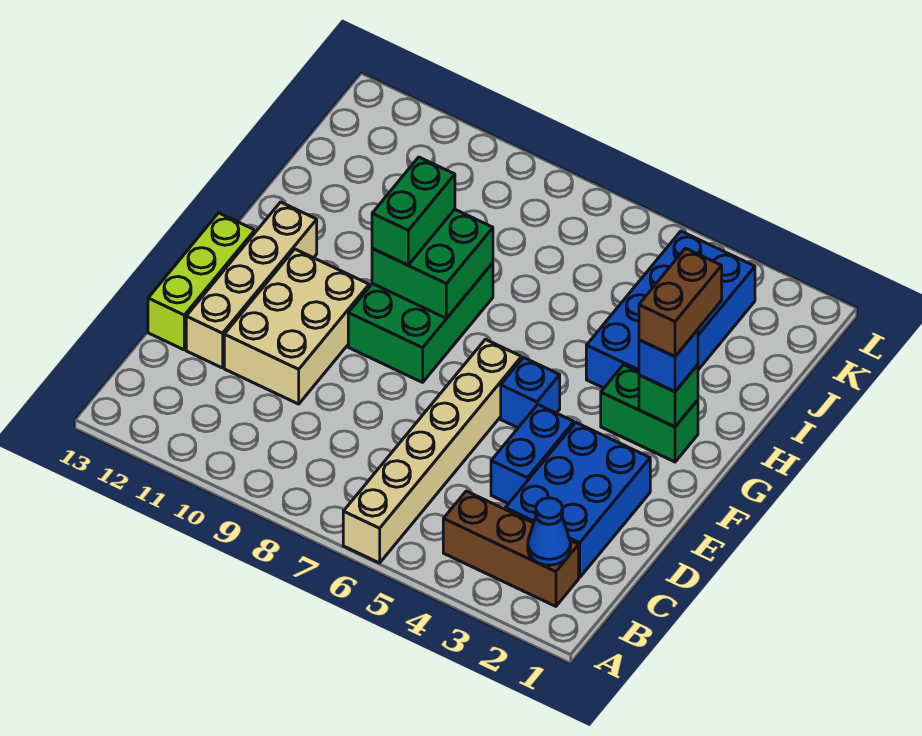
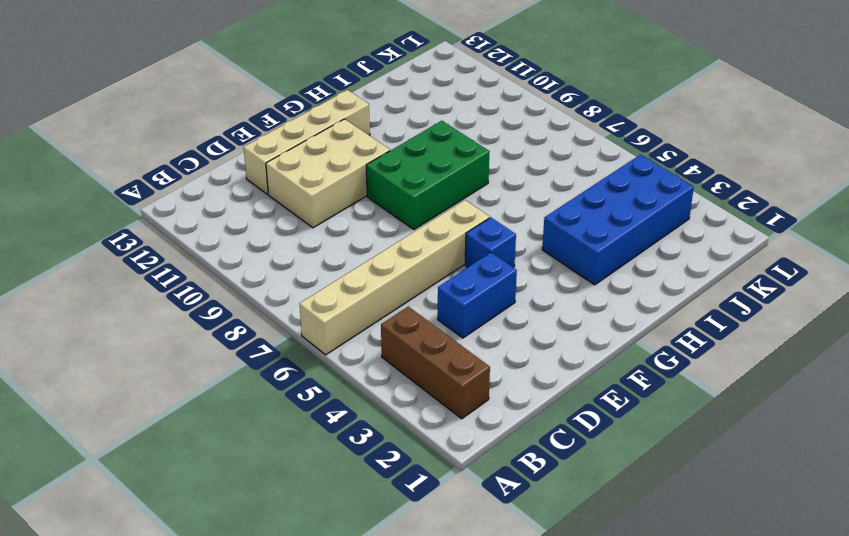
none -> blue brick C2:E3 level 1
none -> lime brick D13:F13 level 1
none -> green brick G2:G3 level 1

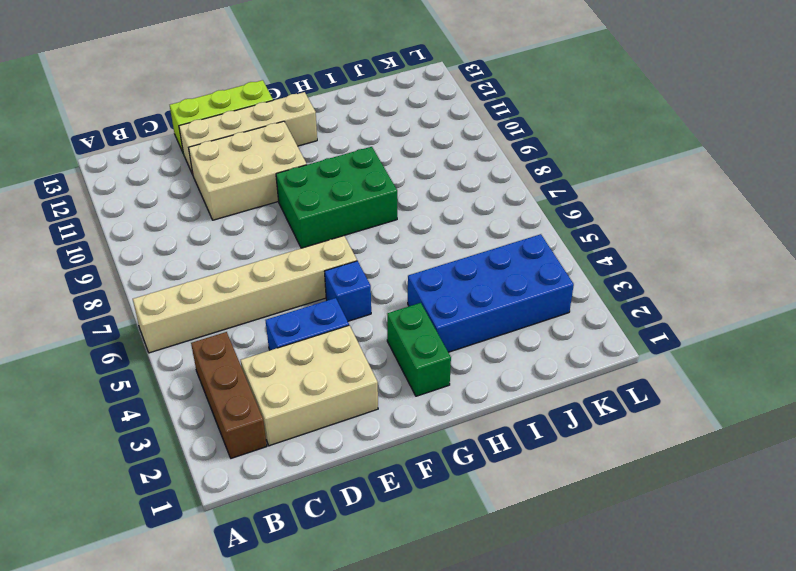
tan brick C2:E3 level 1 -> blue brick C2:E3 level 1
none -> blue cone B2 level 2
none -> green brick G2 level 2
none -> green brick G8:H9 level 2

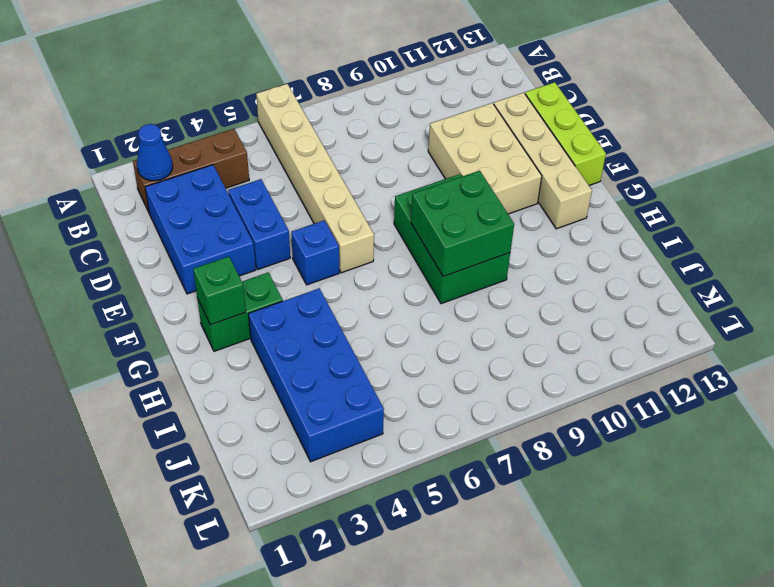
none -> blue brick G2 level 3
none -> green brick G9:H9 level 3
none -> brown brick G2:H2 level 4

